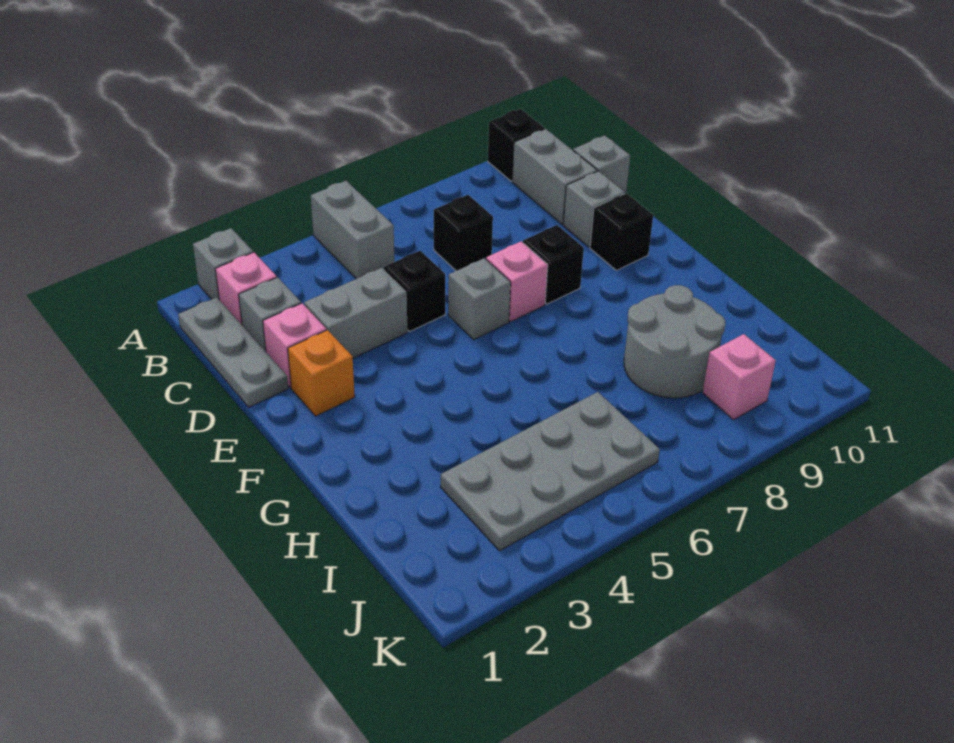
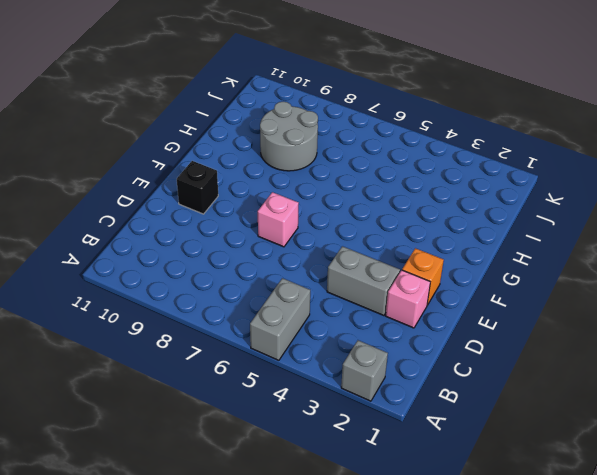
none -> black brick A10 level 1
none -> grey plate B1:D1 level 1
none -> pink brick B2 level 1

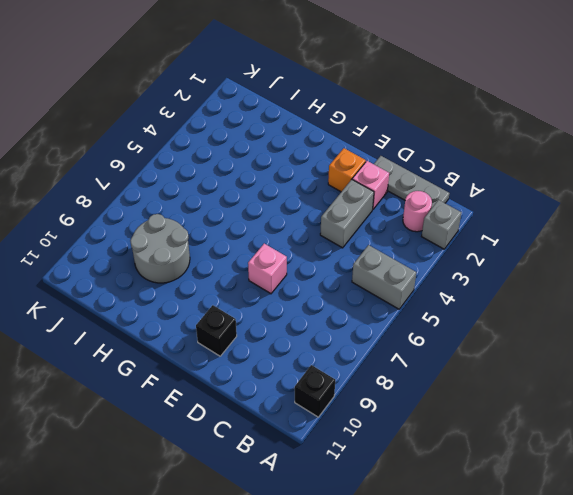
pink round brick B2 level 1 -> pink brick B2 level 1
none -> grey brick B10:C10 level 1
none -> grey brick C2 level 1
none -> black brick C7 level 1

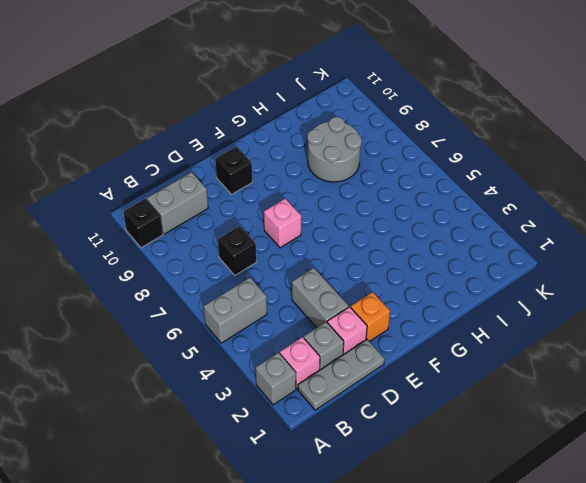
none -> grey brick C11 level 1
none -> black brick D5 level 1
none -> grey brick D10 level 1

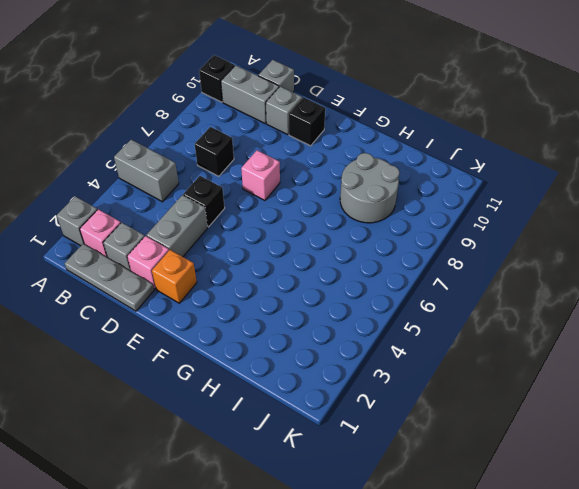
none -> grey brick E6 level 1
none -> black brick E8 level 1
none -> grey plate I3:J6 level 1

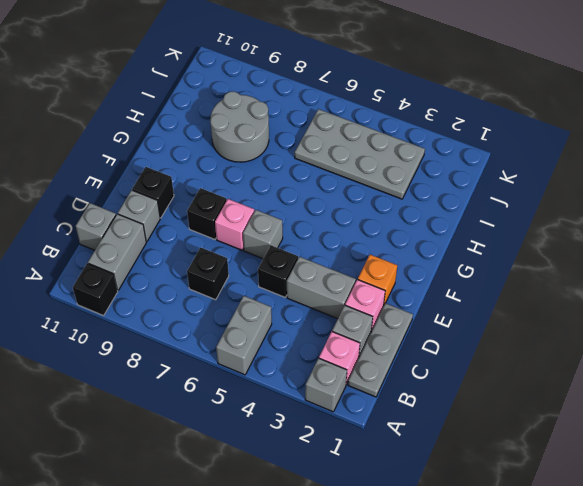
none -> pink brick J9 level 1

